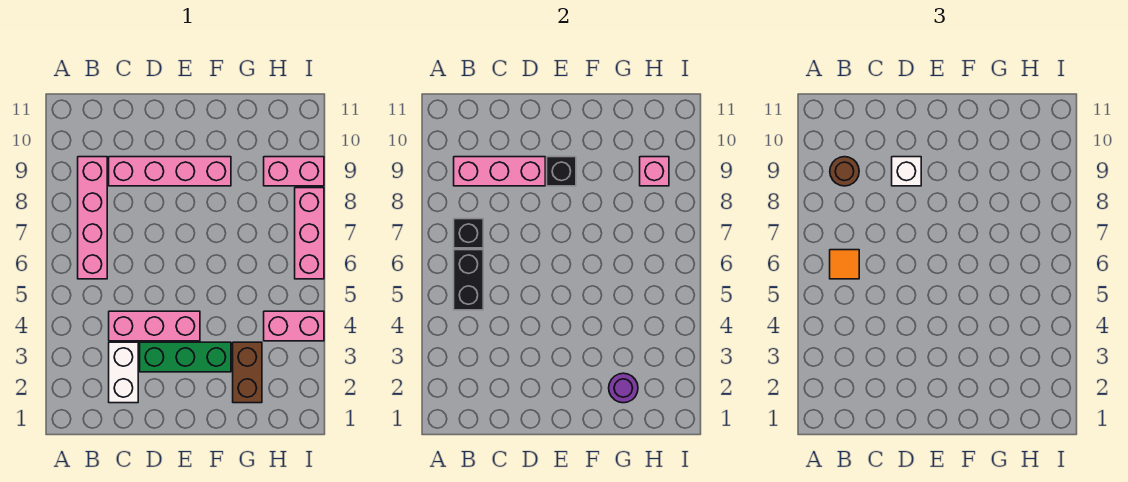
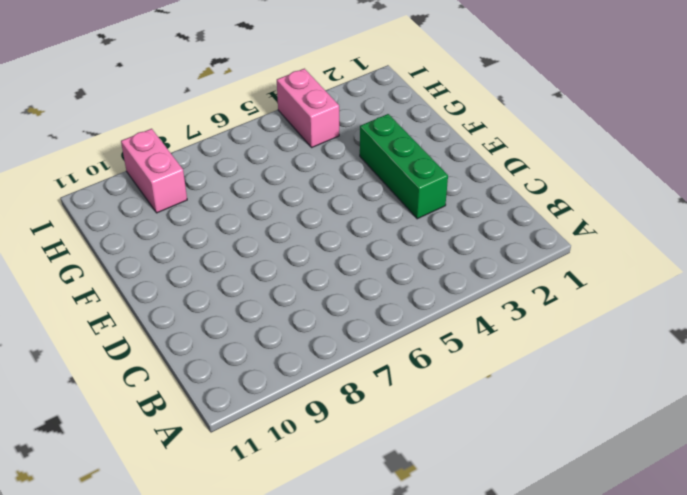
none -> pink brick B6:B9 level 1
none -> white brick C2:C3 level 1
none -> pink brick C4:E4 level 1

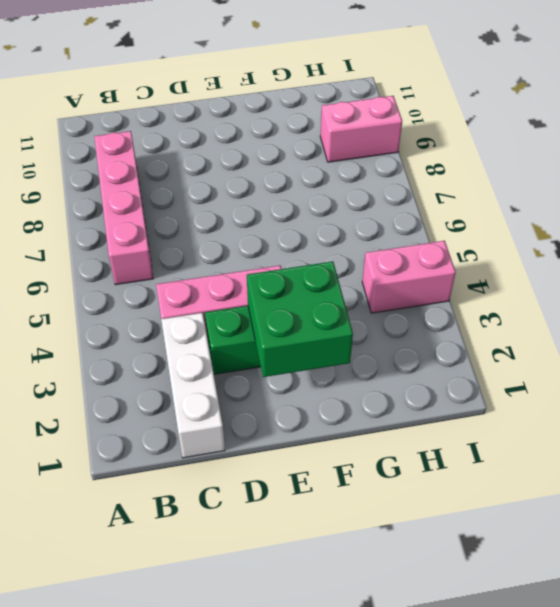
white brick C1:C3 level 1 -> white brick C2:C3 level 1
green brick E2:F3 level 2 -> none
none -> pink brick C9:F9 level 1
none -> brown brick G2:G3 level 1
none -> pink brick I6:I8 level 1

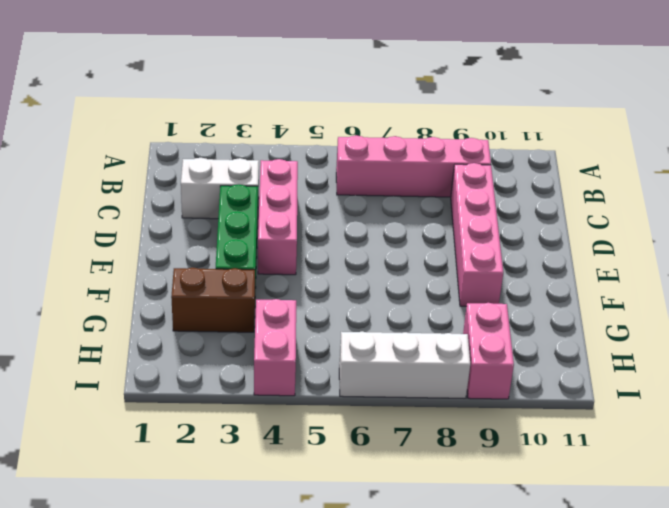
white brick I6:I8 level 1 -> pink brick I6:I8 level 1
none -> black brick B5:B6 level 2
none -> black brick B7 level 2
none -> pink brick B9:D9 level 2

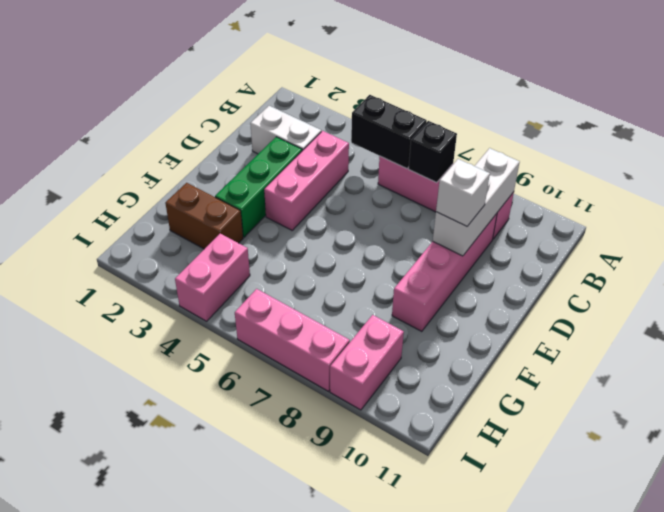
white brick B9:D9 level 2 -> pink brick B9:D9 level 2
none -> black brick E9 level 2
none -> purple round brick G2 level 2
none -> pink brick H9 level 2

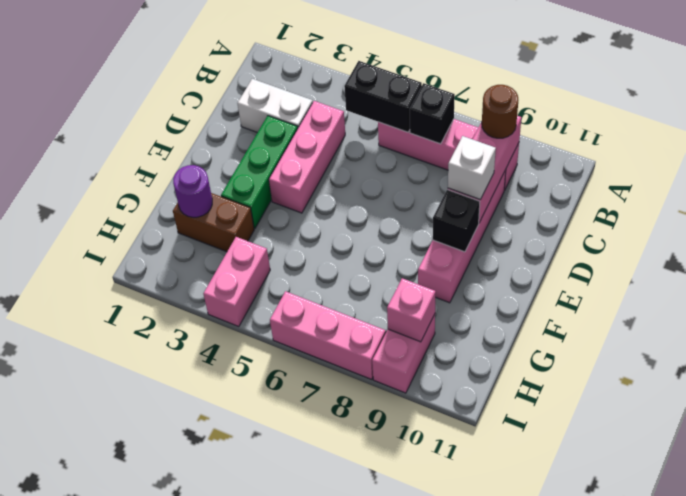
none -> orange tile B6 level 3

